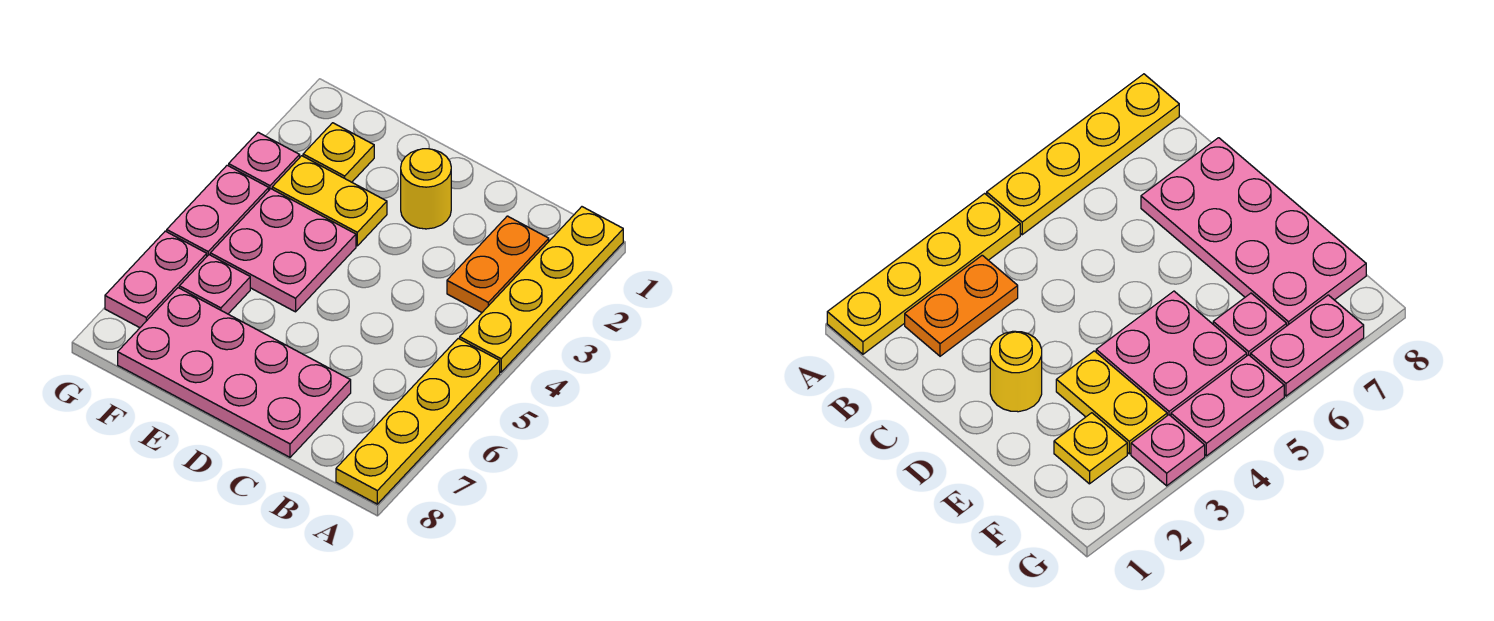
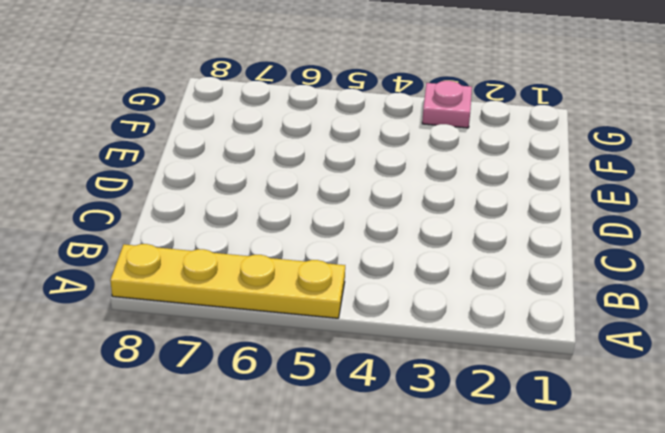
none -> yellow plate A1:A4 level 1
none -> orange plate B2:B3 level 1
none -> pink plate C7:F8 level 1

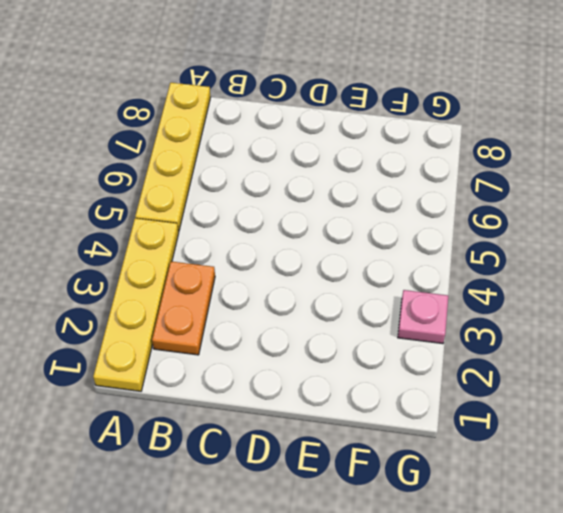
none -> pink plate C7:F8 level 1
none -> yellow round brick D2 level 1
none -> yellow plate E3:F3 level 1

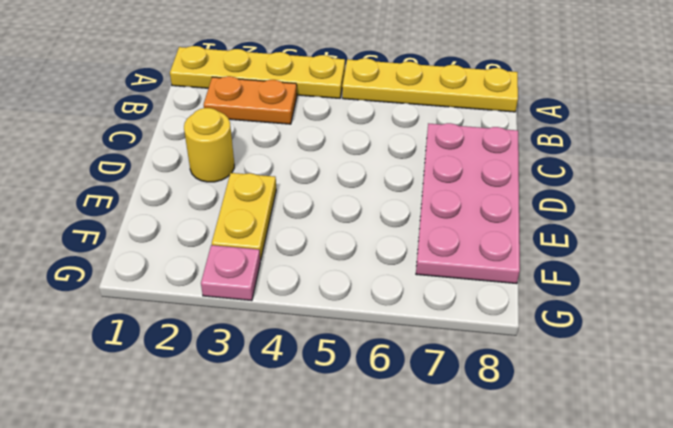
none -> pink plate E4:F5 level 1
none -> yellow plate F2 level 1
none -> pink plate F6 level 1

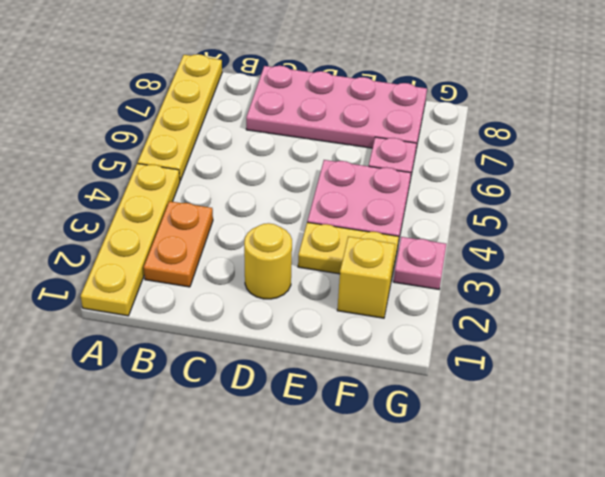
yellow brick F2 level 1 -> yellow plate F2 level 1
none -> pink plate G4:G5 level 1
none -> pink plate G6:G7 level 1

